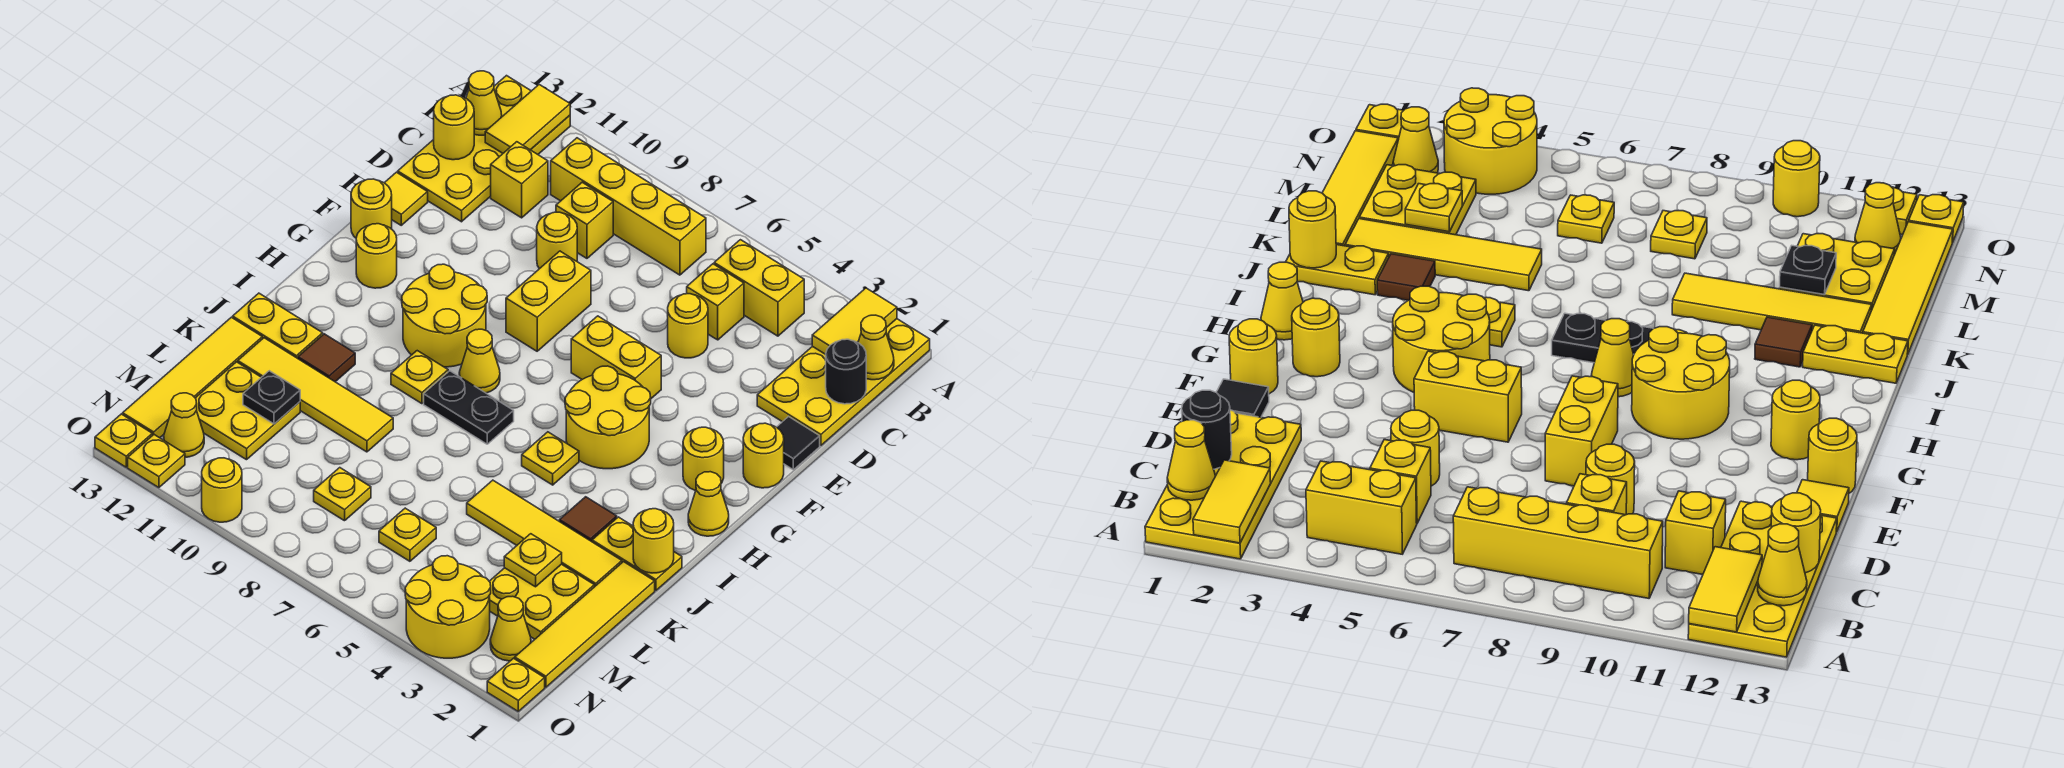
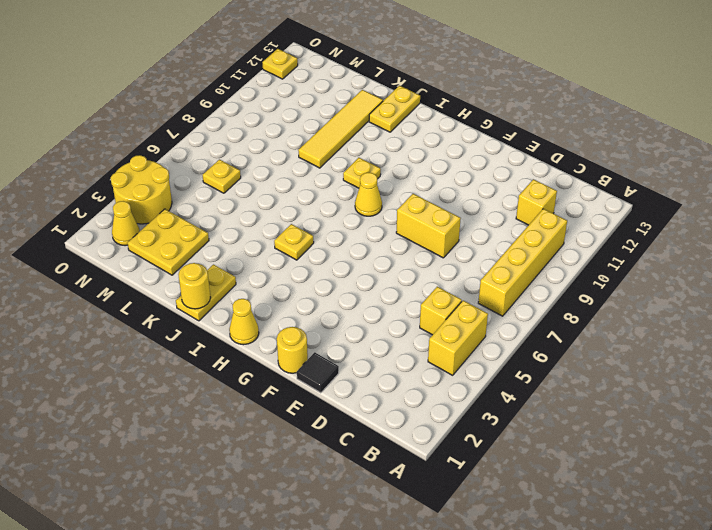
none -> yellow plate A1:D2 level 1
none -> yellow plate A12:D13 level 1
none -> yellow brick C9 level 1
none -> yellow round brick D5 level 1

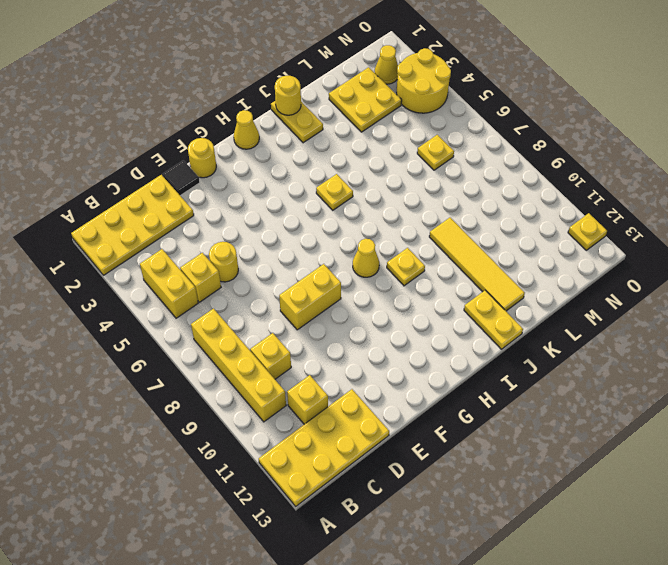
none -> yellow round brick D9 level 1
none -> yellow tile E13 level 1
none -> yellow brick F5:F6 level 1
none -> yellow round brick F13 level 1

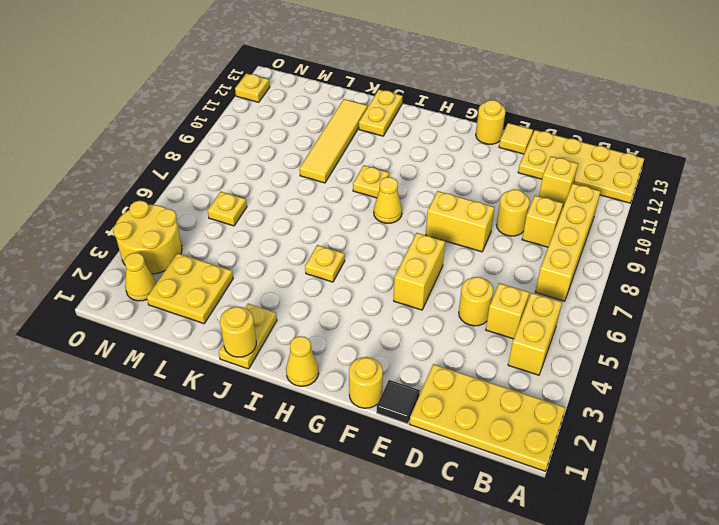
none -> yellow round brick G2 level 1
none -> yellow round brick G4:H5 level 1
none -> yellow round brick G9:H10 level 1
none -> yellow round brick G12 level 1

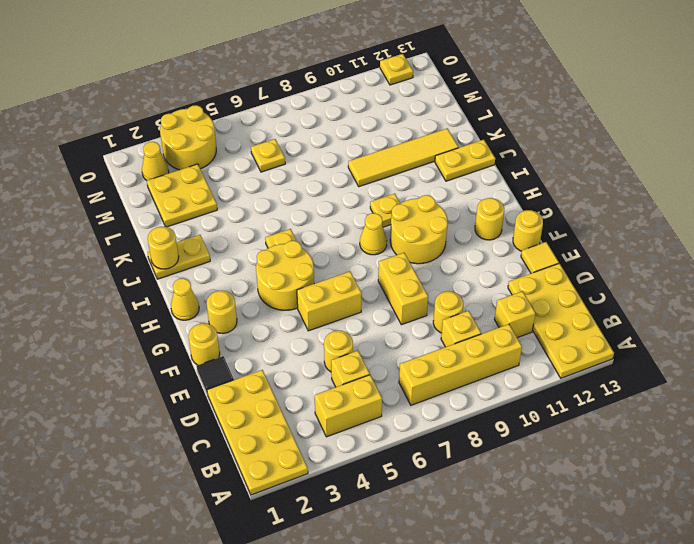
none -> black plate I7:I8 level 1
none -> brown tile J3 level 1
none -> brown tile J11 level 1
none -> yellow tile K1:N1 level 1

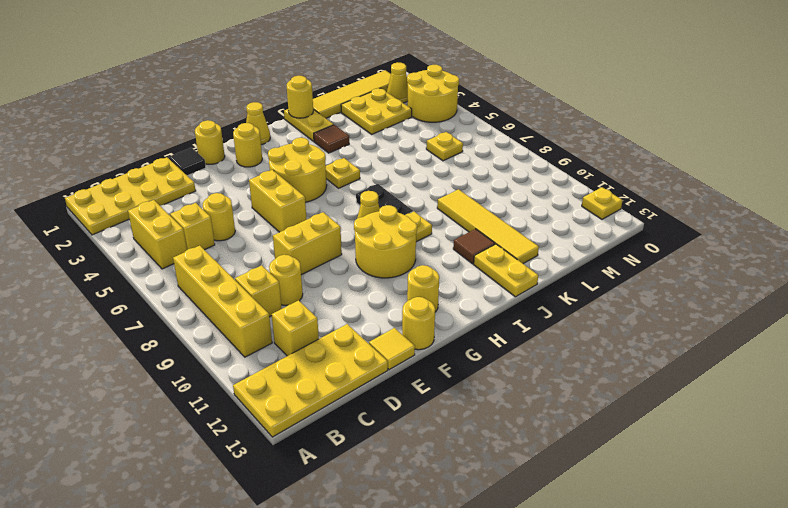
none -> yellow tile K2:K5 level 1
none -> yellow tile K13:N13 level 1
none -> yellow plate L11:M12 level 1
none -> yellow plate M8 level 1

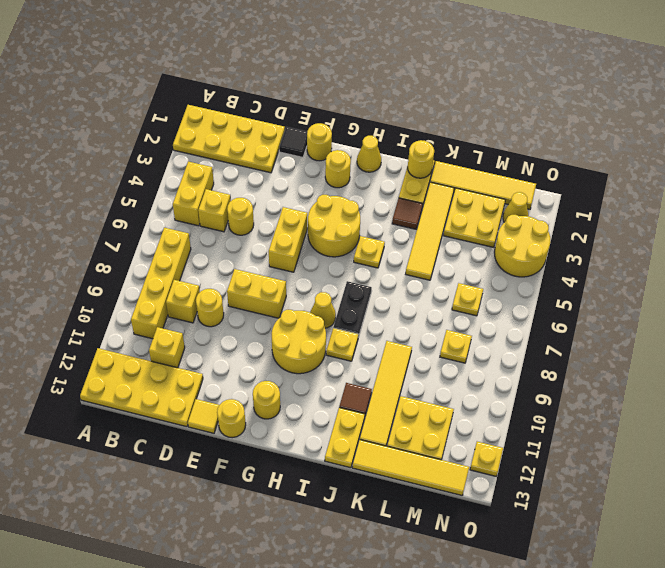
none -> yellow cone N12 level 1
none -> yellow plate O1 level 1
none -> yellow round brick O10 level 1
none -> yellow plate O13 level 1

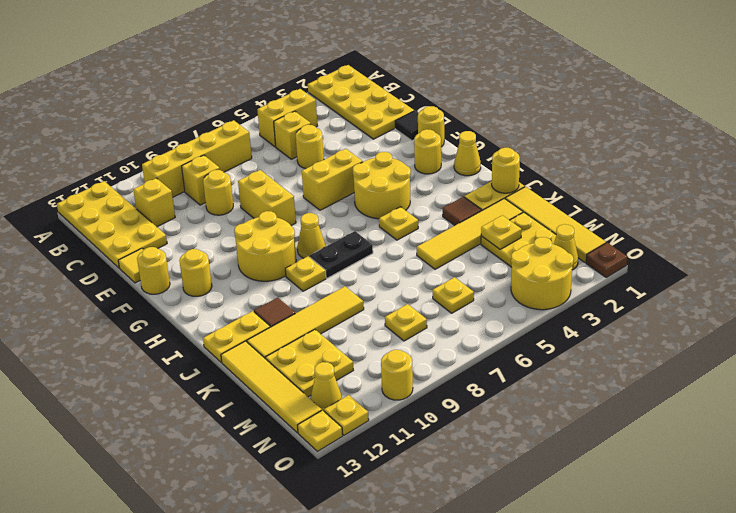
brown plate O1 level 1 -> yellow plate O1 level 1
none -> yellow tile A2:B2 level 2
none -> yellow tile A12:B12 level 2
none -> yellow cone B1 level 2
none -> yellow cone B13 level 2

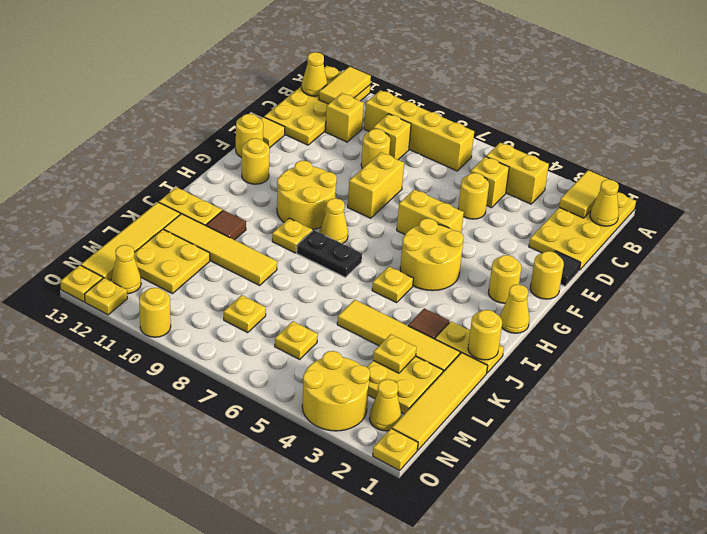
none -> black round brick C1 level 2
none -> yellow round brick C13 level 2
none -> black plate L11 level 2

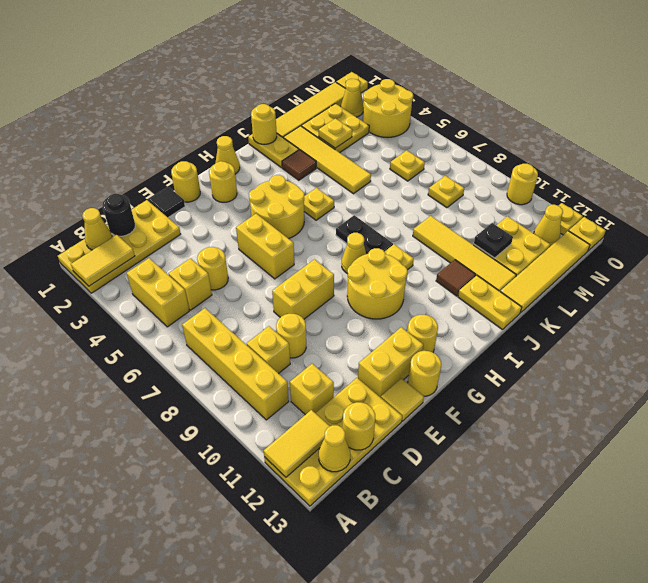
yellow brick E12:F12 level 1 -> none

